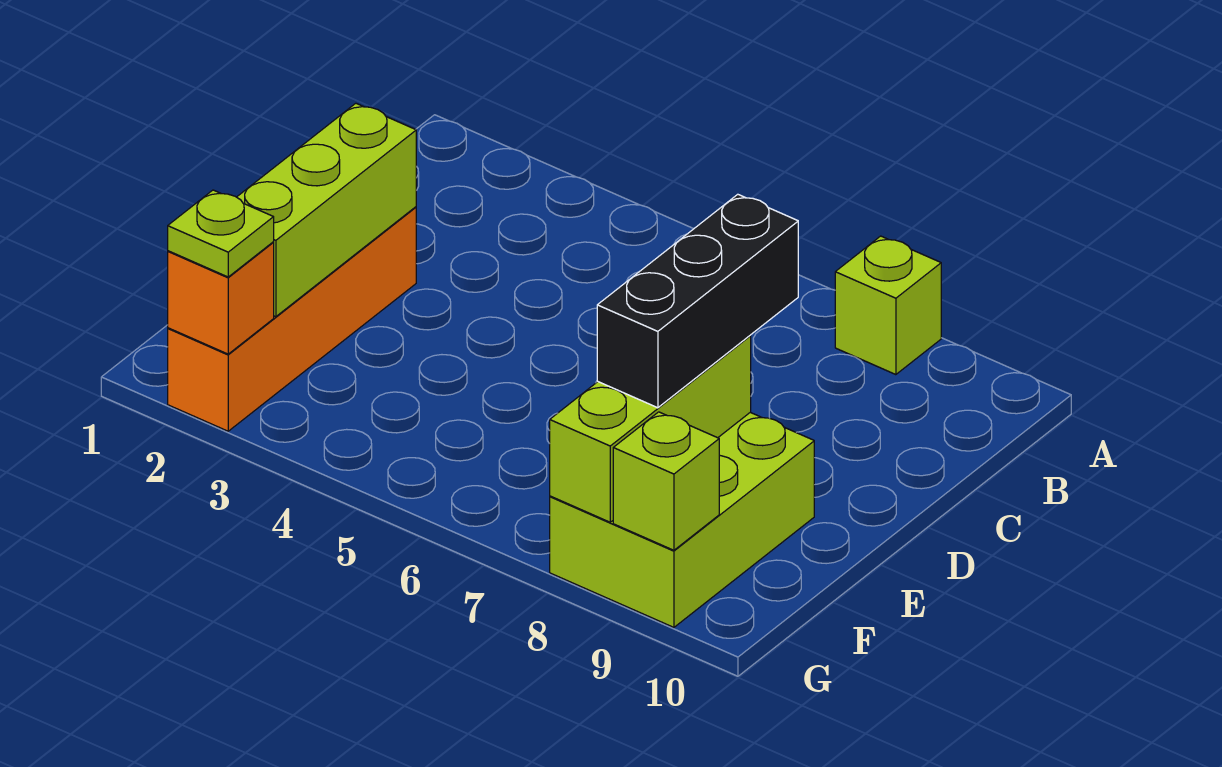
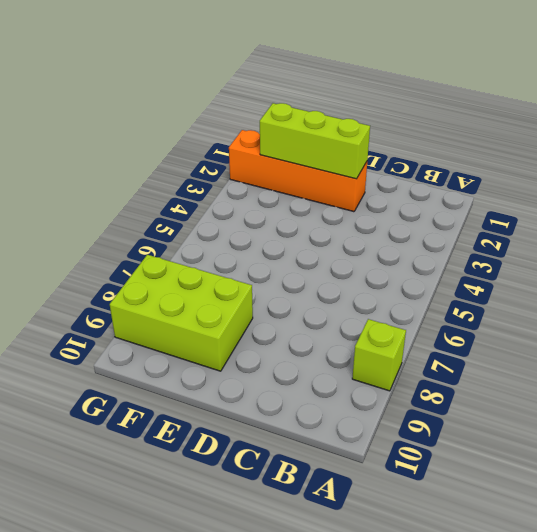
none -> lime brick E8:G8 level 2
none -> orange brick G2 level 2

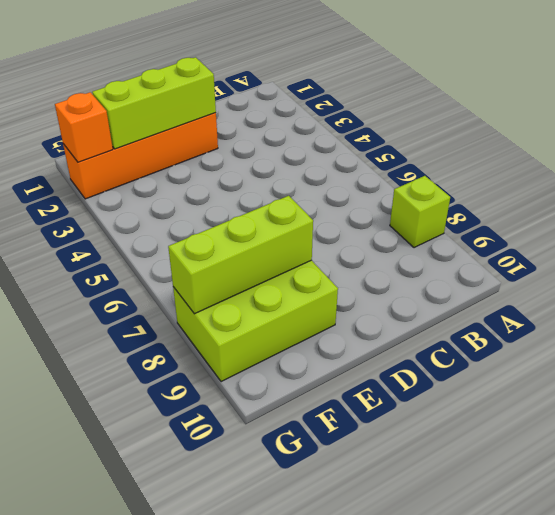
none -> lime brick G9 level 2
none -> black brick D8:F8 level 3

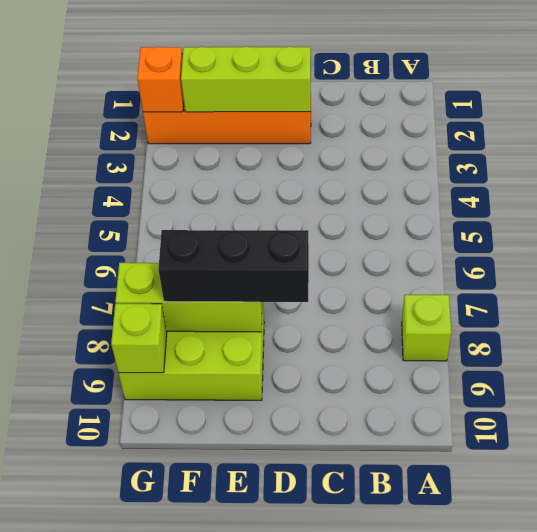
none -> lime plate G2 level 3

